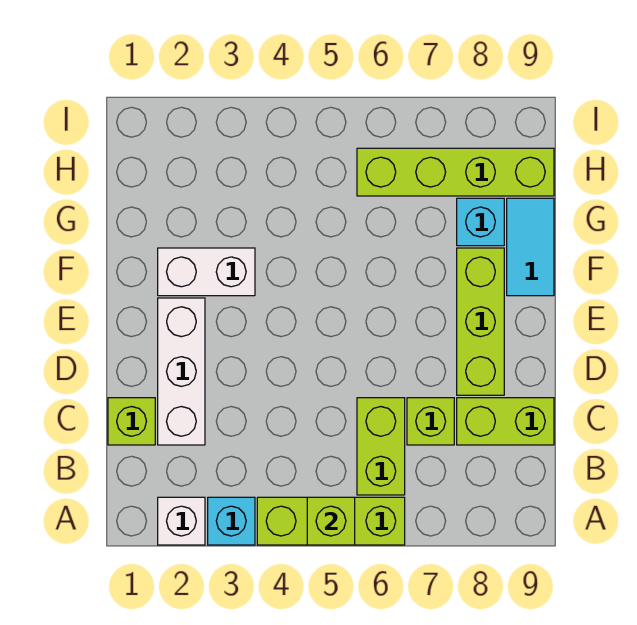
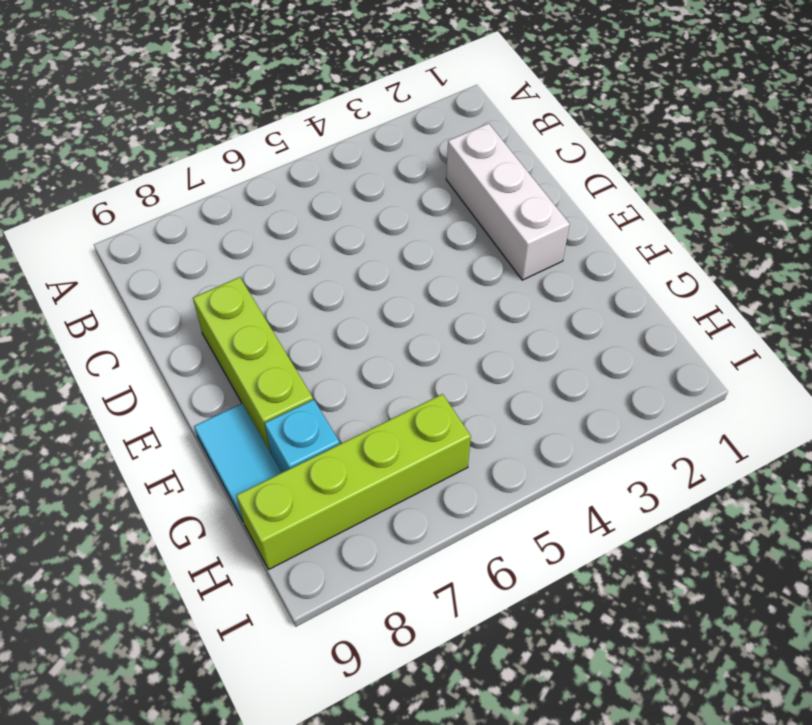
none -> white brick A2 level 1
none -> cyan brick A3 level 1
none -> lime brick A4:A6 level 1

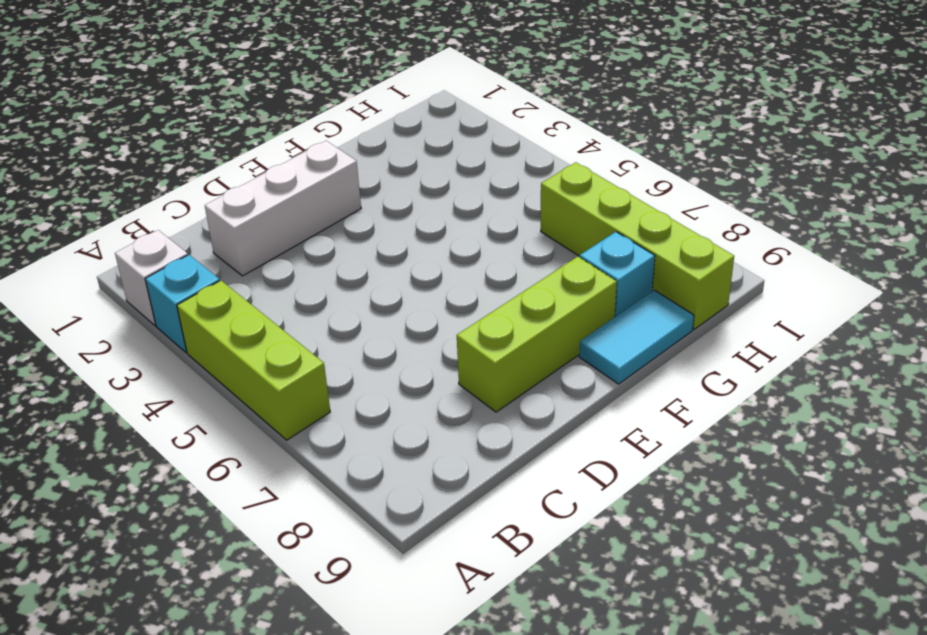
none -> lime brick B6:C6 level 1
none -> lime brick C1 level 1
none -> lime brick C7 level 1

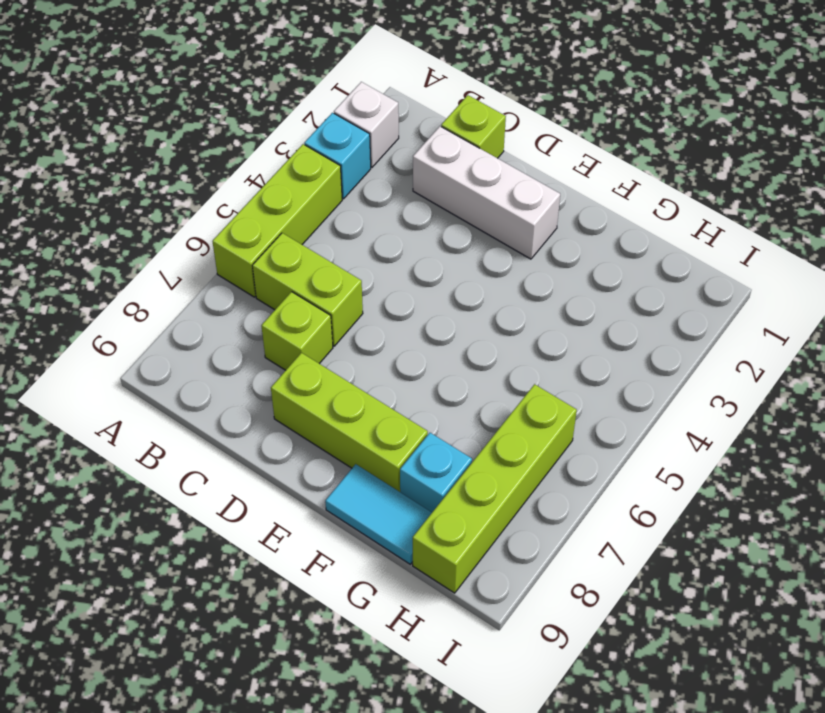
none -> lime brick C8:C9 level 1
none -> white brick F2:F3 level 1
none -> lime brick A5 level 2

